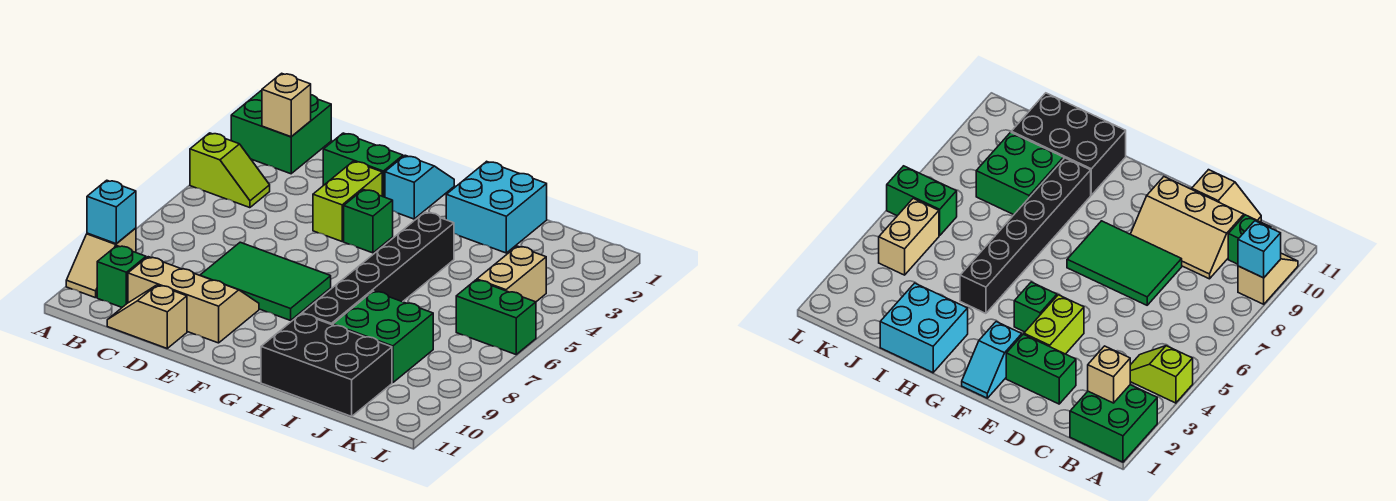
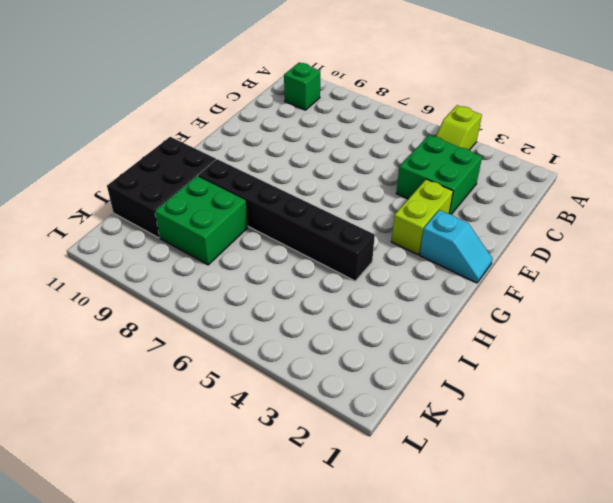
green brick C3:D4 level 1 -> green brick A1:B2 level 1
lime brick E3:F3 level 1 -> lime brick E3:E4 level 1
none -> tan slope A9:A10 level 1 top 9
none -> tan slope C9:E10 level 1 top 10
none -> tan slope C11:D11 level 1 top D

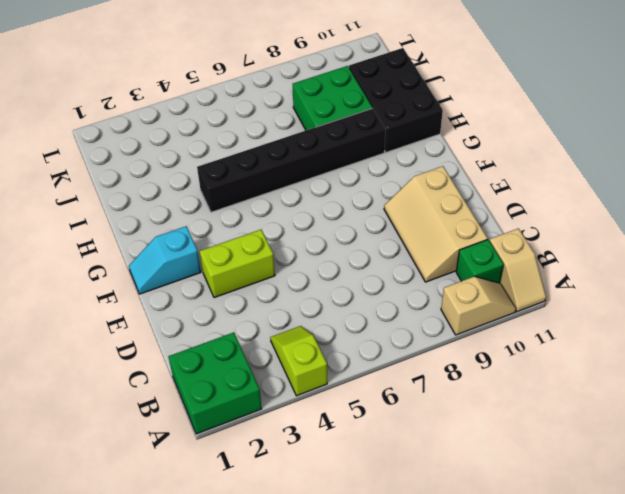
tan slope A11:B11 level 1 top B -> tan slope C11:D11 level 1 top D
none -> green brick D2:E2 level 1
none -> green tile D7:F8 level 1
none -> green brick F4 level 1

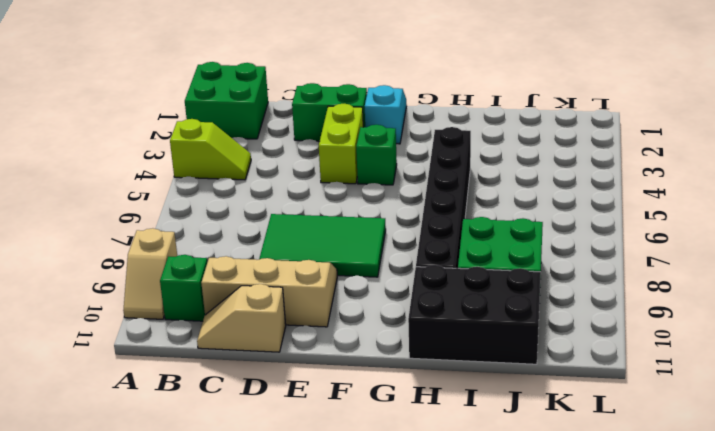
none -> cyan brick H1:I2 level 1
none -> tan brick K4:K5 level 1
none -> green brick K6:L6 level 1

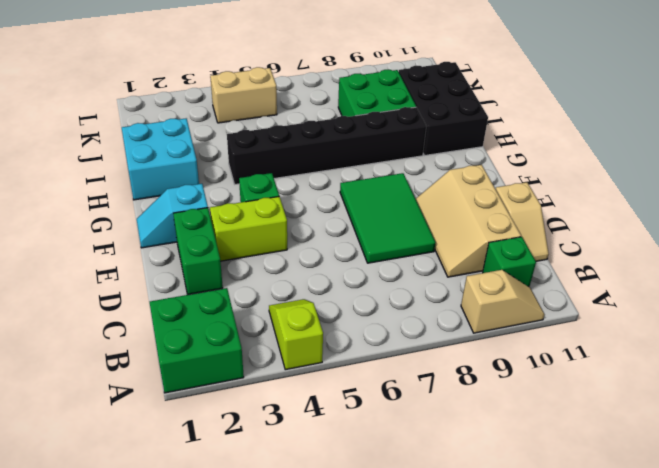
none -> green brick K6:L6 level 1
none -> cyan brick A9 level 2
none -> tan brick B2 level 2

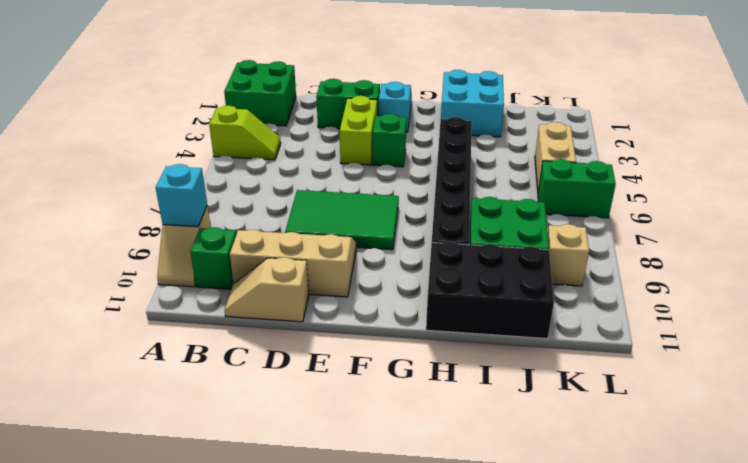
tan brick K9 level 1 -> tan brick B2 level 2

